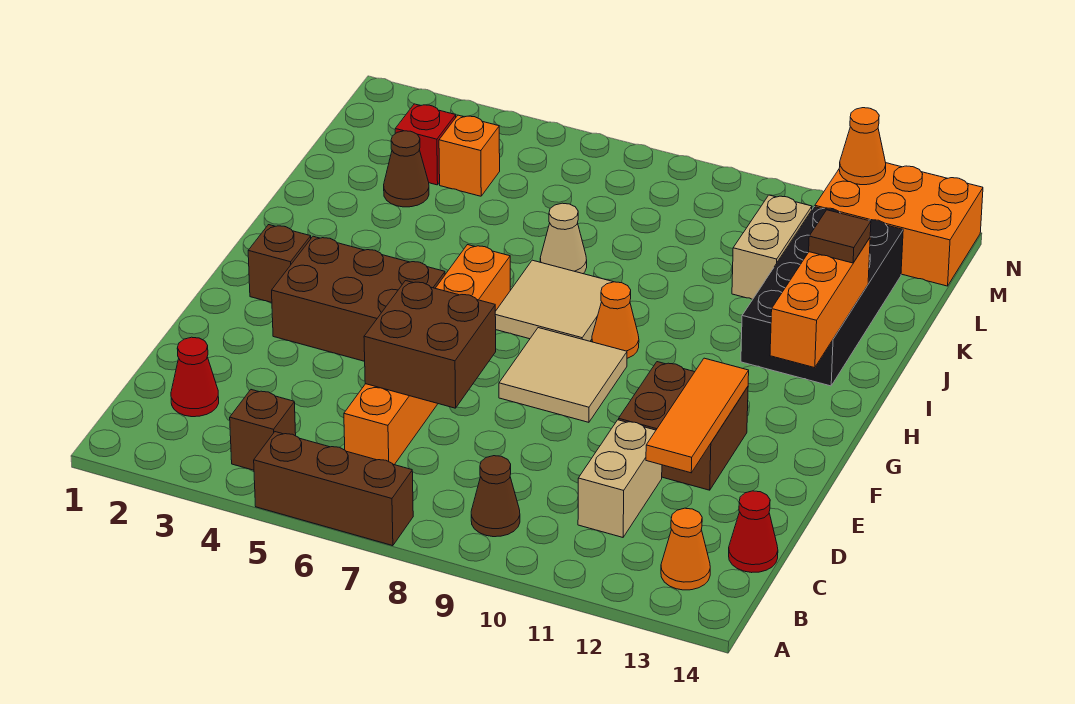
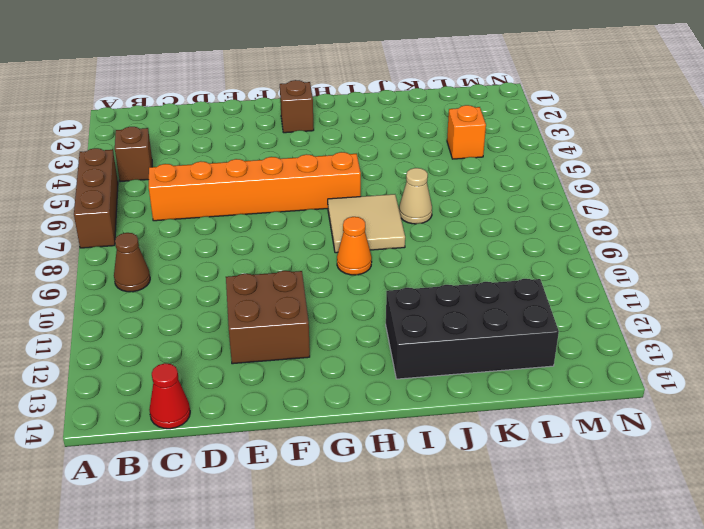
none -> orange cone B13 level 1
none -> red cone C2 level 1
none -> tan brick C11:D11 level 1

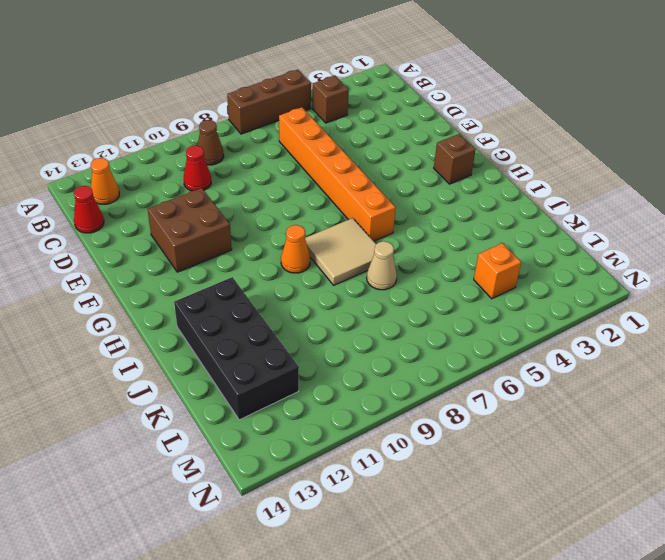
red cone C10 level 1 -> red cone C2 level 1
none -> tan brick C11:D11 level 1
none -> brown brick F3:G5 level 1
none -> tan tile F8:G9 level 1

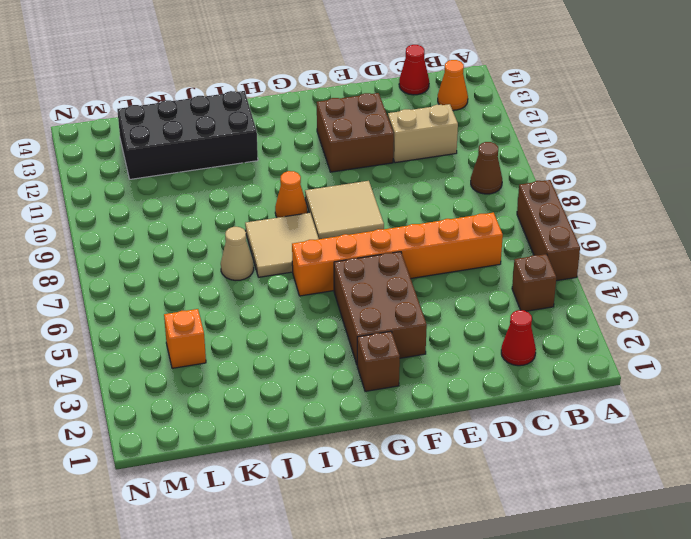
none -> brown cone K3 level 1
none -> tan brick K11:L11 level 1
none -> red brick L3 level 1

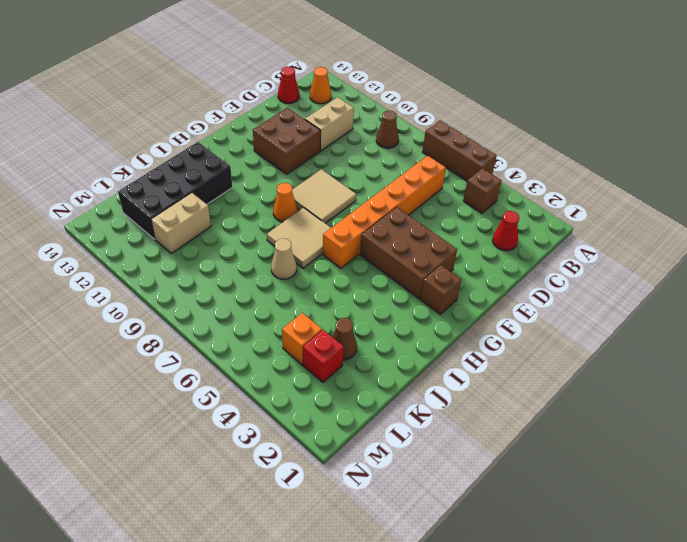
none -> orange brick M12:N14 level 1
none -> brown brick D6:E7 level 2
none -> orange tile D12:F12 level 2

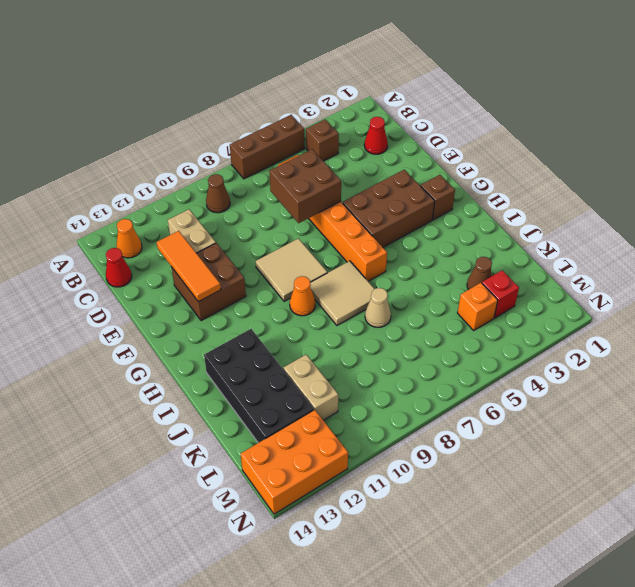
none -> orange brick H13:J13 level 2
none -> orange cone N12 level 2
none -> brown tile J13 level 3

